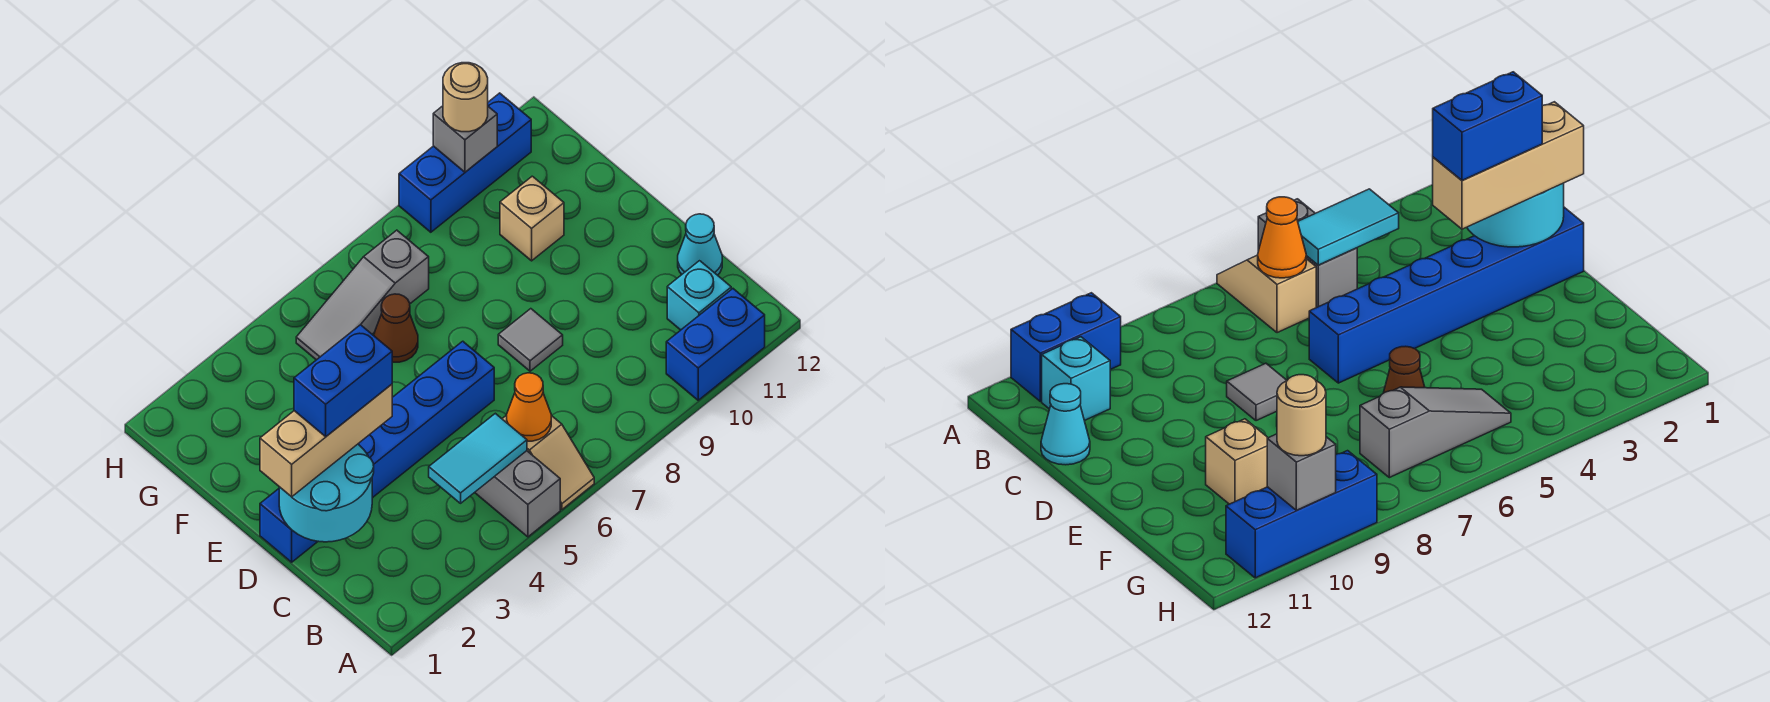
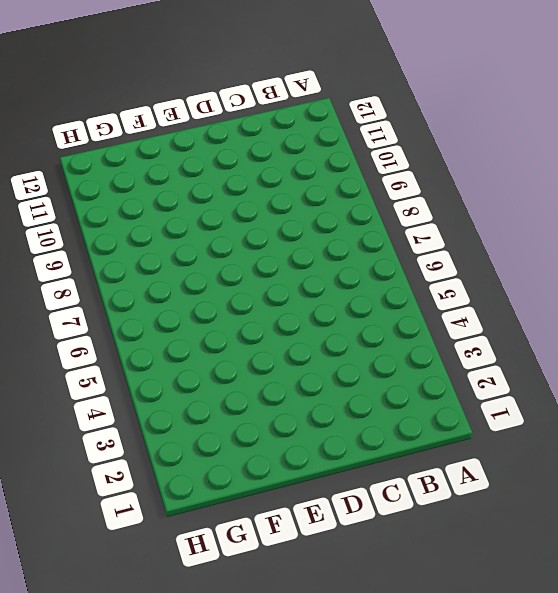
none -> grey brick A5:B5 level 1
none -> tan slope A6:B6 level 1 top B
none -> blue brick A10:A11 level 1

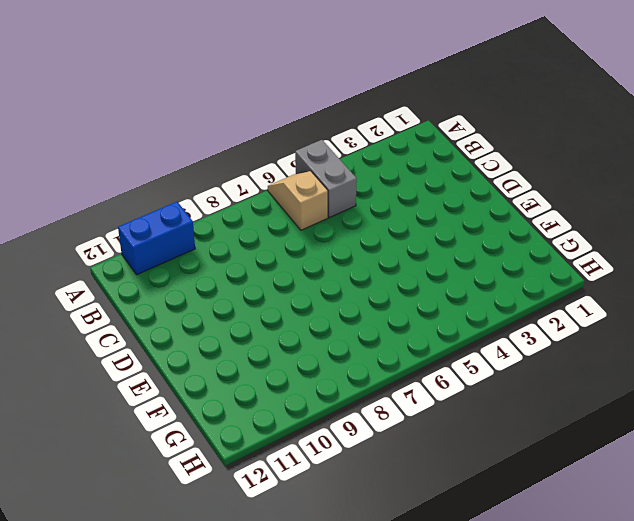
none -> cyan brick B11 level 1
none -> cyan cone C12 level 1
none -> blue brick D1:D6 level 1

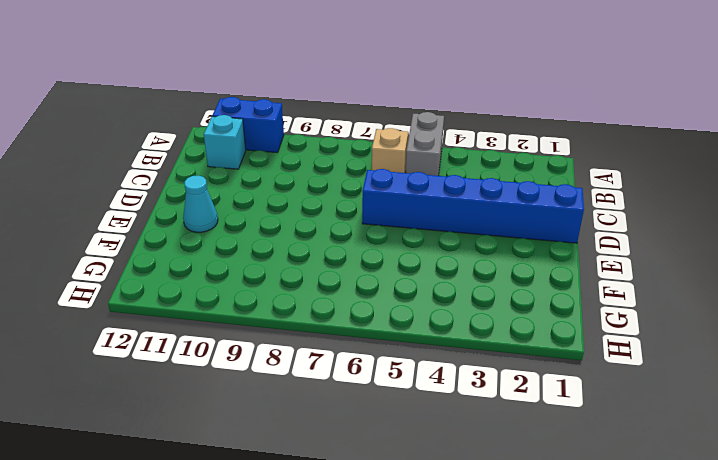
cyan cone E11 level 1 -> cyan cone C12 level 1
none -> grey tile D8 level 1
none -> brown cone F6 level 1
none -> tan brick F10 level 1

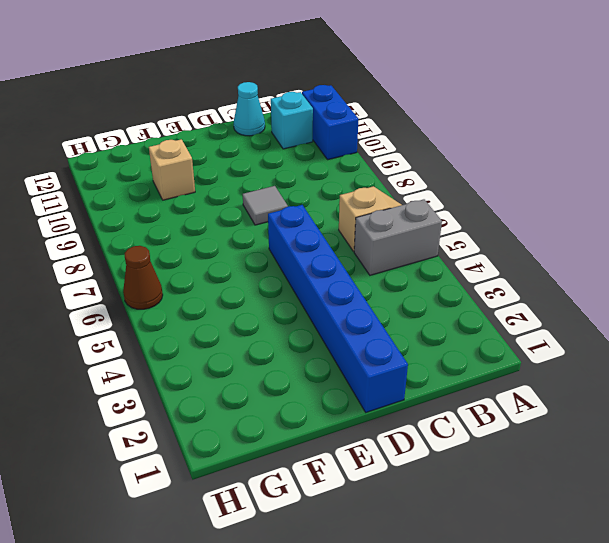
brown cone H6 level 1 -> brown cone F6 level 1
none -> grey slope G5:G7 level 1 top 7
none -> blue brick H9:H11 level 1
none -> cyan tile B4:B5 level 2

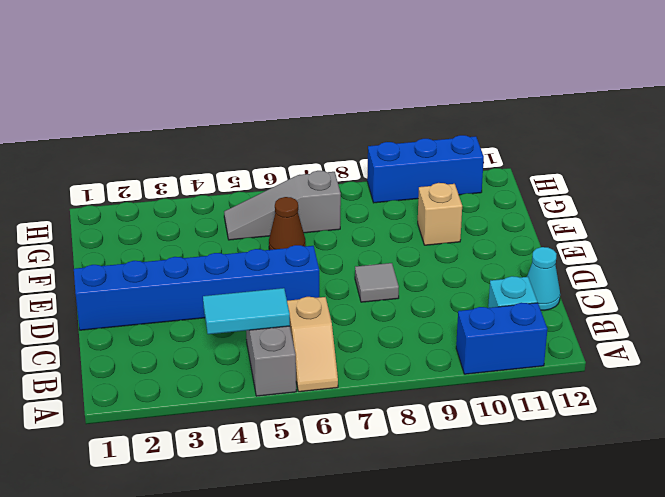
none -> orange cone B6 level 2
none -> cyan round brick C1:D2 level 2
none -> grey brick H10 level 2

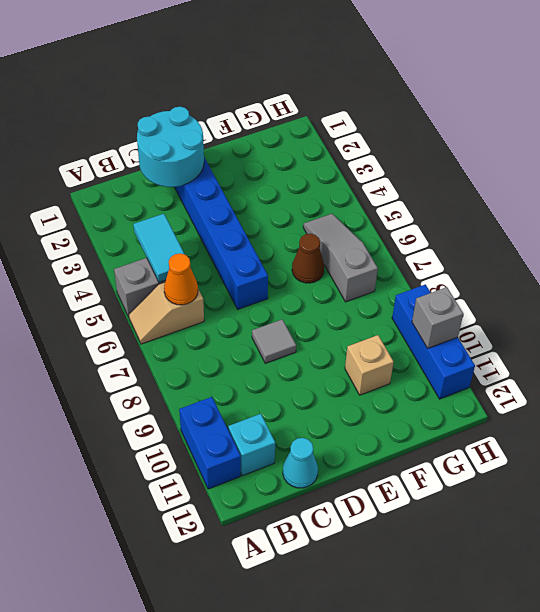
none -> tan brick D1:D3 level 3
none -> tan round brick H10 level 3
none -> blue brick D2:D3 level 4

